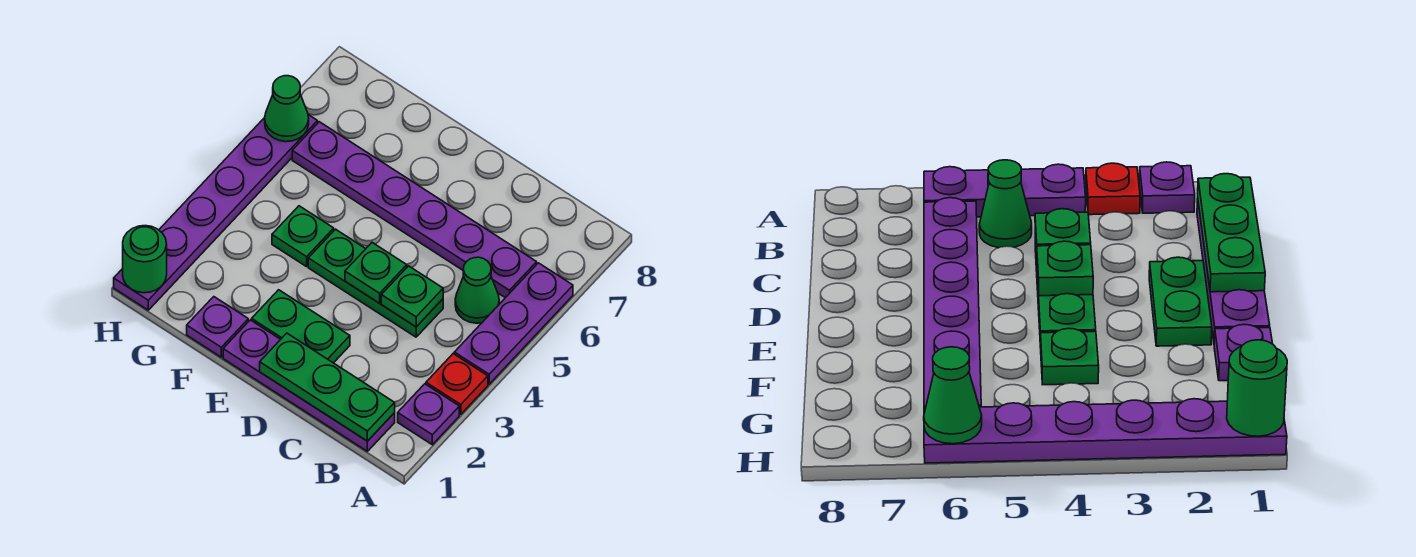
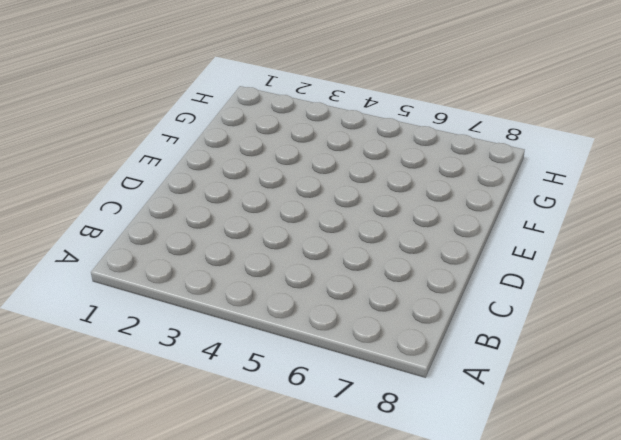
none -> purple plate A2 level 1
none -> red plate A3 level 1
none -> purple plate A4:A6 level 1

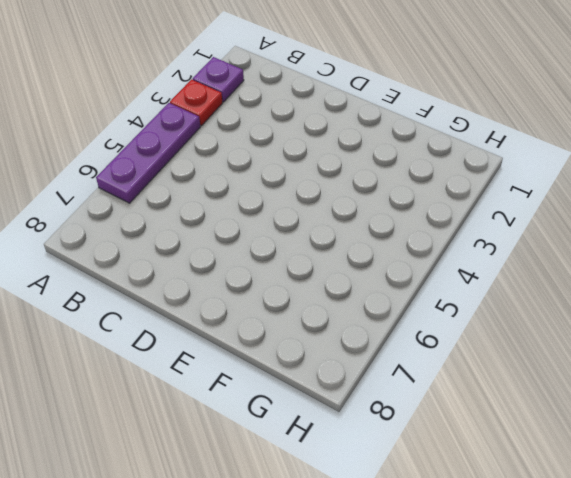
none -> purple plate B1:E1 level 1
none -> green cone B5 level 1
none -> purple plate B6:G6 level 1

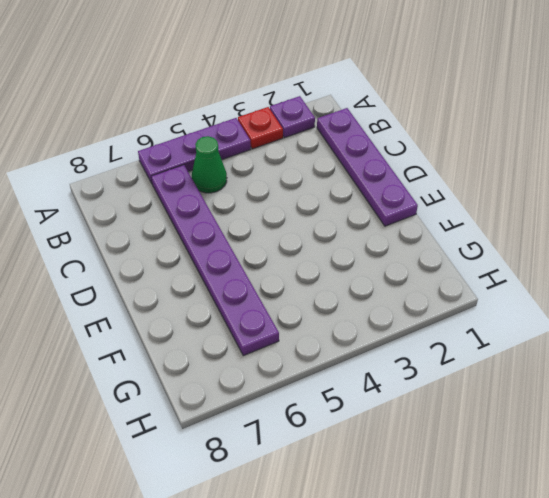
none -> green plate C4:E4 level 1
none -> green plate D2:E2 level 1
none -> purple plate F1 level 1

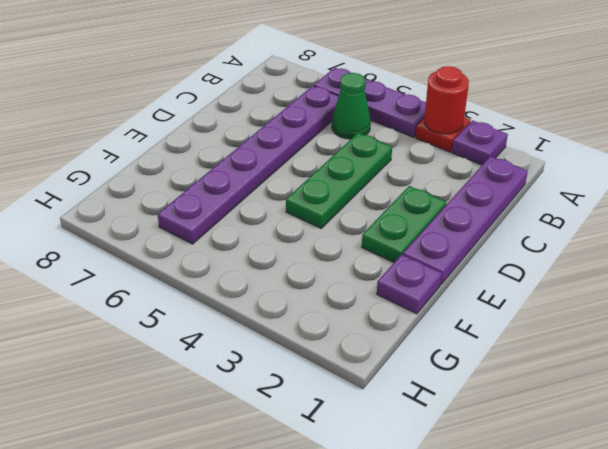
red round brick A3 level 2 -> none
none -> green plate F4 level 1
none -> purple plate H1:H6 level 1
none -> green plate B1:D1 level 2

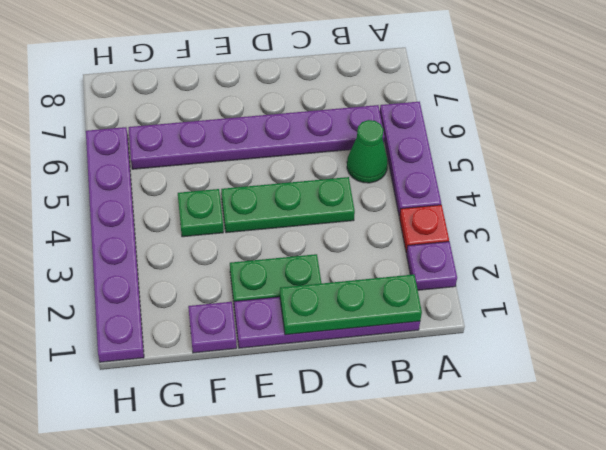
none -> green plate C4 level 2
none -> green plate D4 level 2
none -> green round brick H1 level 2

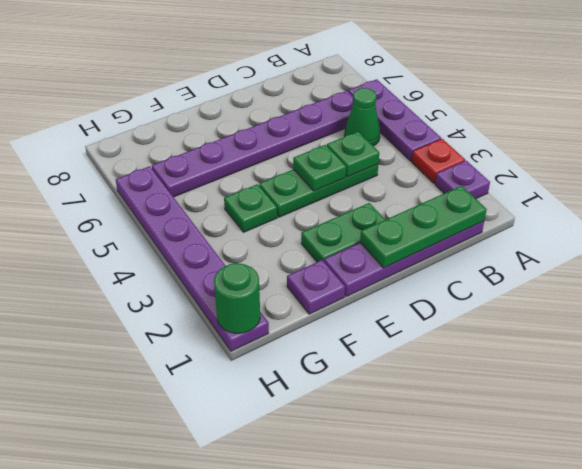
none -> green cone H6 level 2

